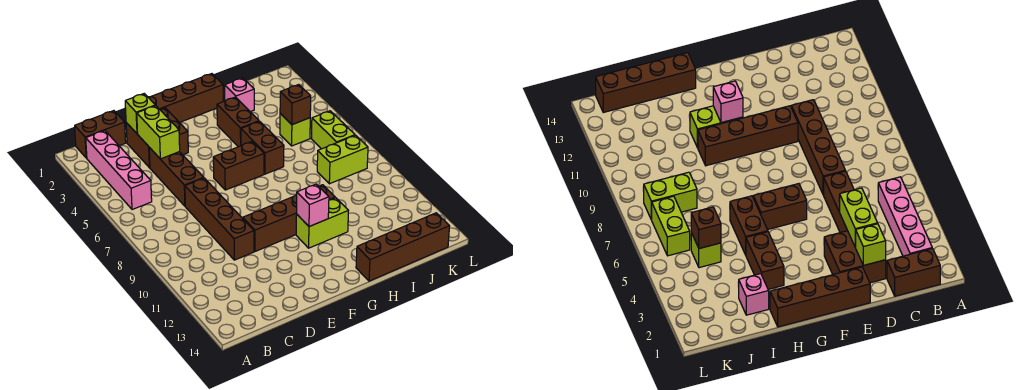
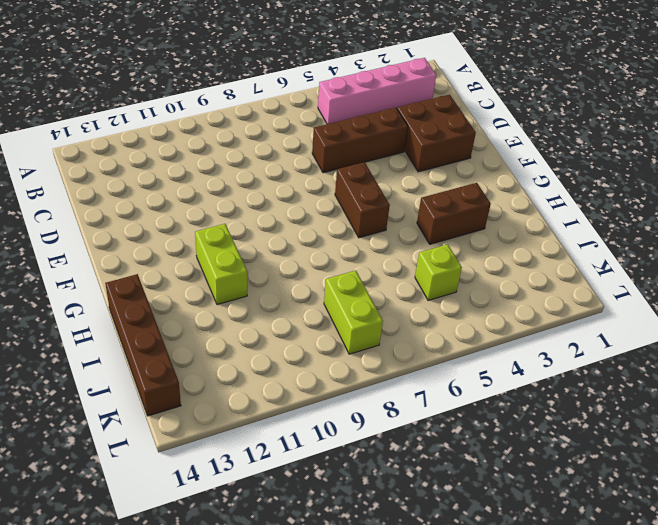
none -> brown brick B1:C1 level 1
none -> brown brick D7:D10 level 1
none -> brown brick E1:H1 level 1

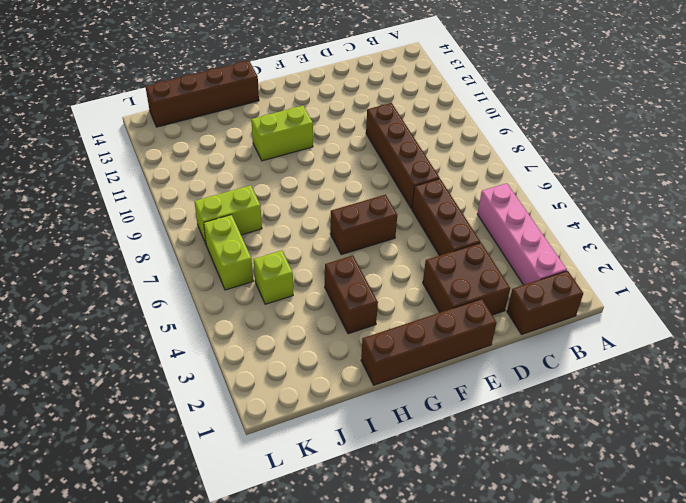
none -> brown brick E10:H10 level 1
none -> brown brick H5:H6 level 1
none -> pink brick I2 level 1

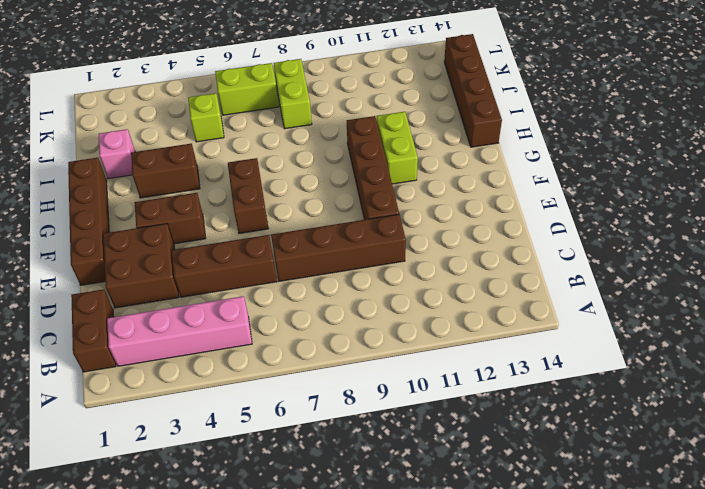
brown brick F3:F4 level 1 -> brown brick H5:H6 level 1
none -> lime brick D2 level 2
none -> lime brick D3:D4 level 2
none -> pink brick G11 level 2

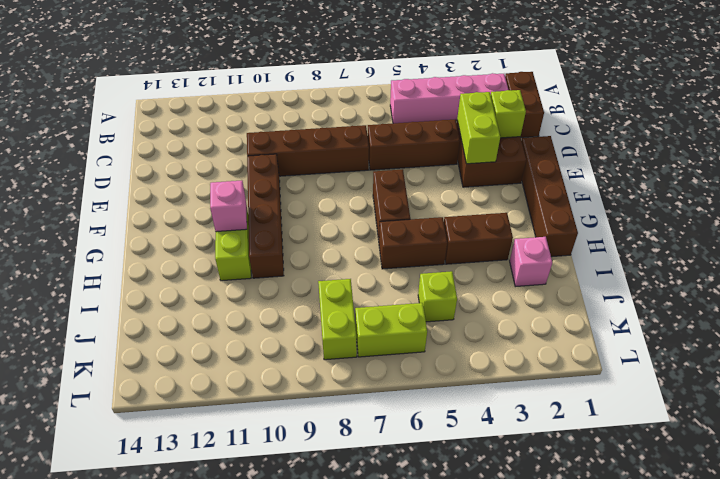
lime brick D3:E3 level 2 -> lime brick D3:D4 level 2
none -> brown brick H14:K14 level 1
none -> brown brick J5 level 2

